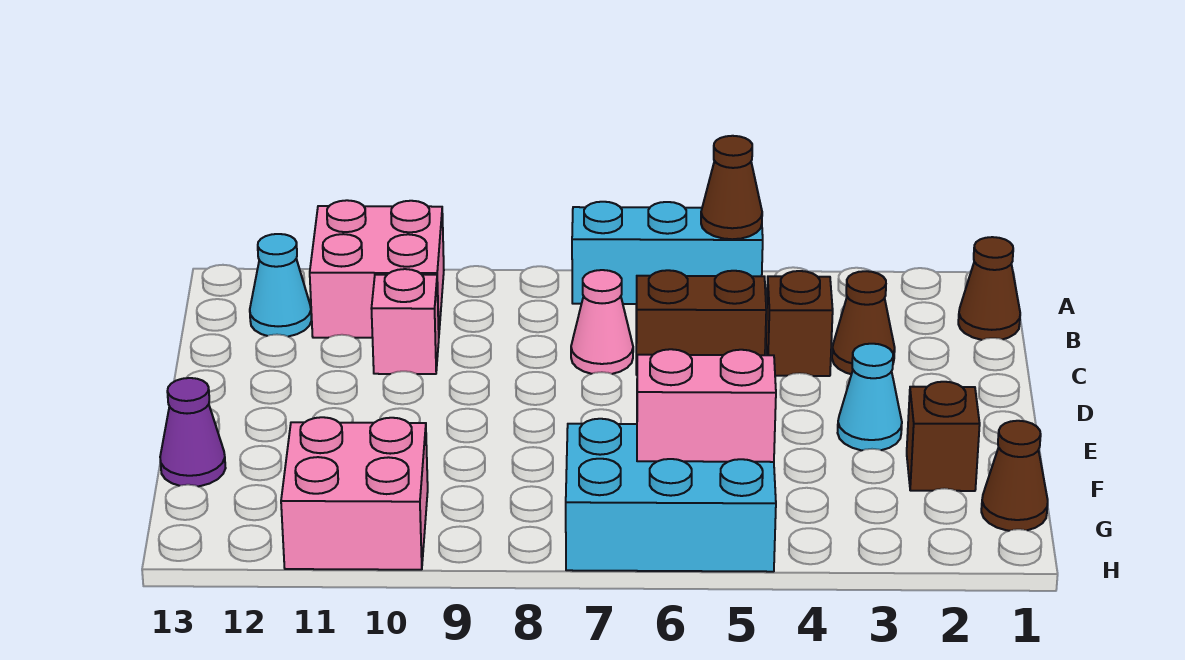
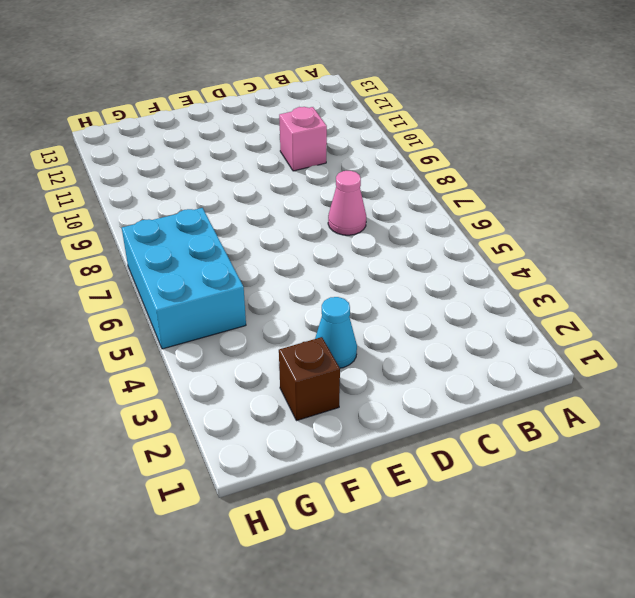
none -> cyan brick A5:A7 level 1
none -> pink brick A10:B11 level 1
none -> brown cone B1 level 1

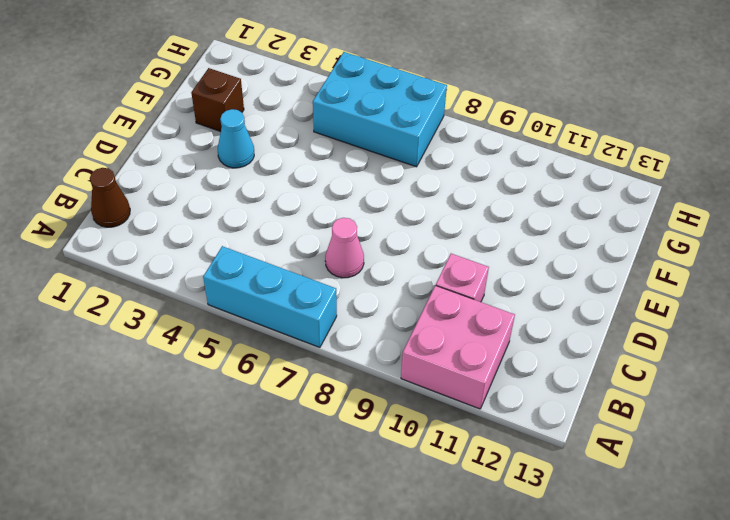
none -> cyan cone B12 level 1
none -> brown cone C3 level 1
none -> brown brick C4 level 1

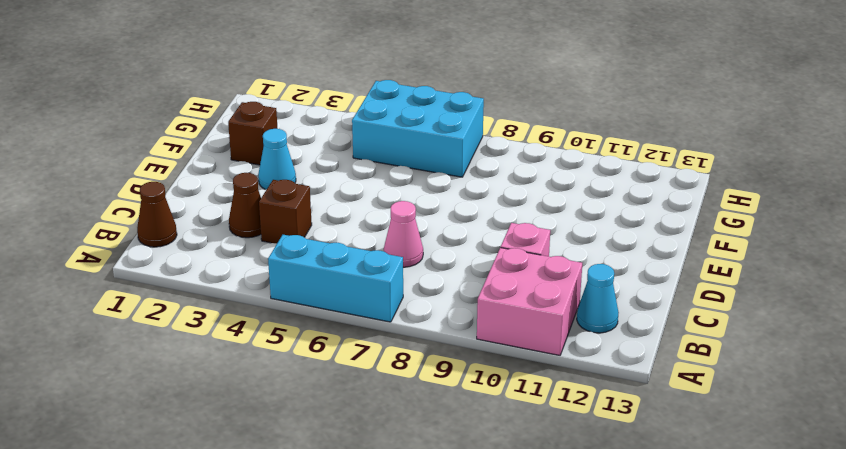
none -> brown brick C5:C6 level 1
none -> purple cone F13 level 1
none -> brown cone G1 level 1

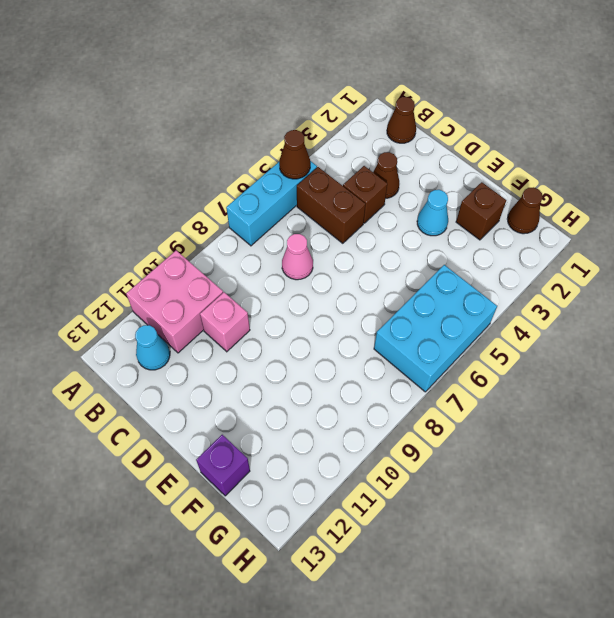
brown brick B5:C5 level 1 -> brown brick C5:C6 level 1
purple brick F13 level 1 -> purple cone F13 level 1
none -> pink brick G10:H11 level 1
none -> pink brick G5:G6 level 2

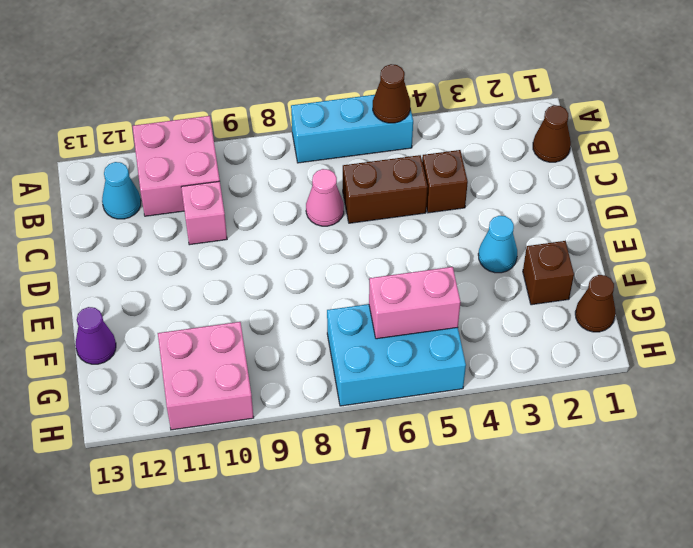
none -> brown cone C3 level 1

